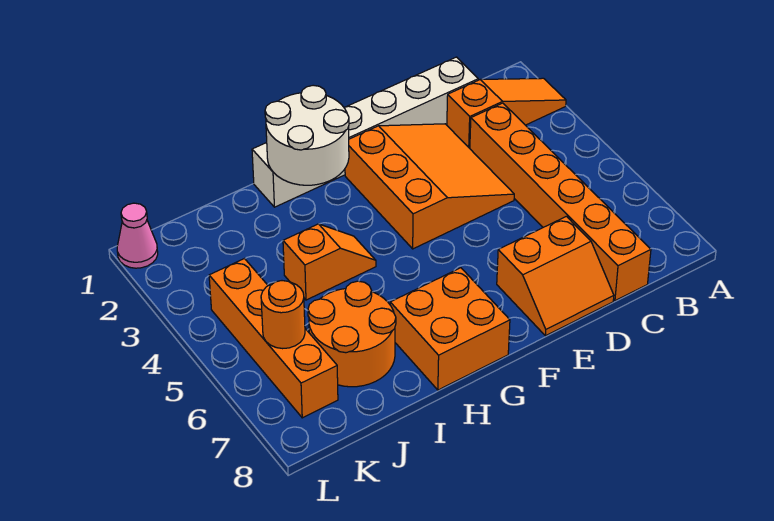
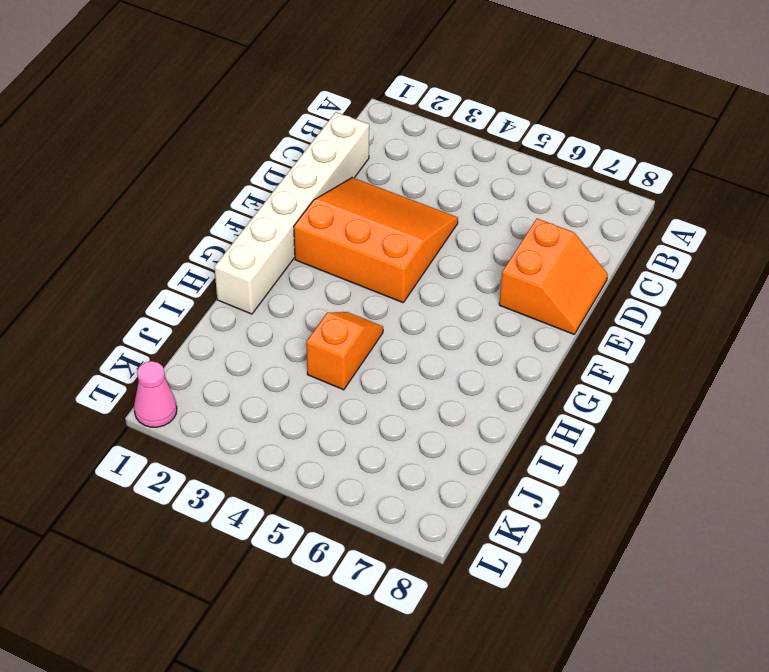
none -> orange slope A2:C2 level 1 top C
none -> orange brick C3:C8 level 1
none -> orange brick G7:H8 level 1

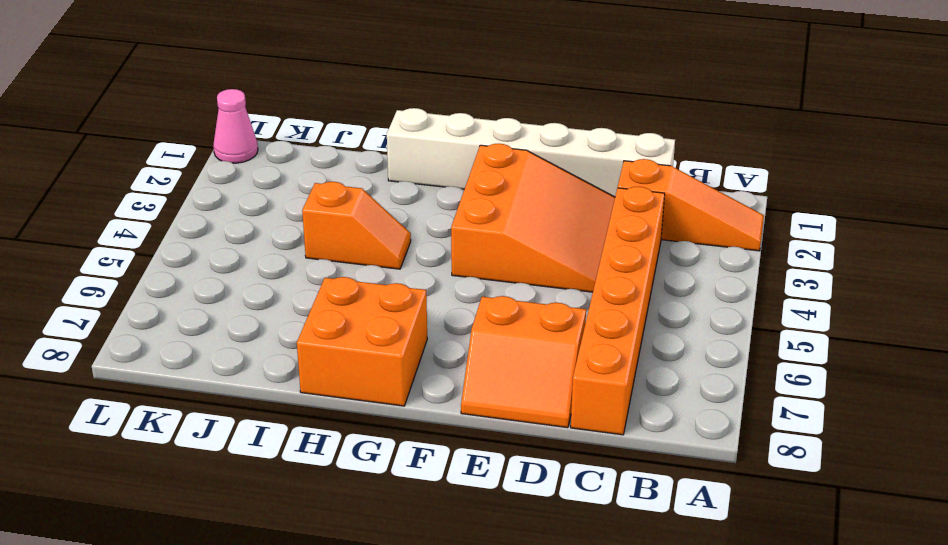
none -> orange round brick I6:J7 level 1
none -> orange brick K4:K7 level 1
none -> white round brick G1:H2 level 2

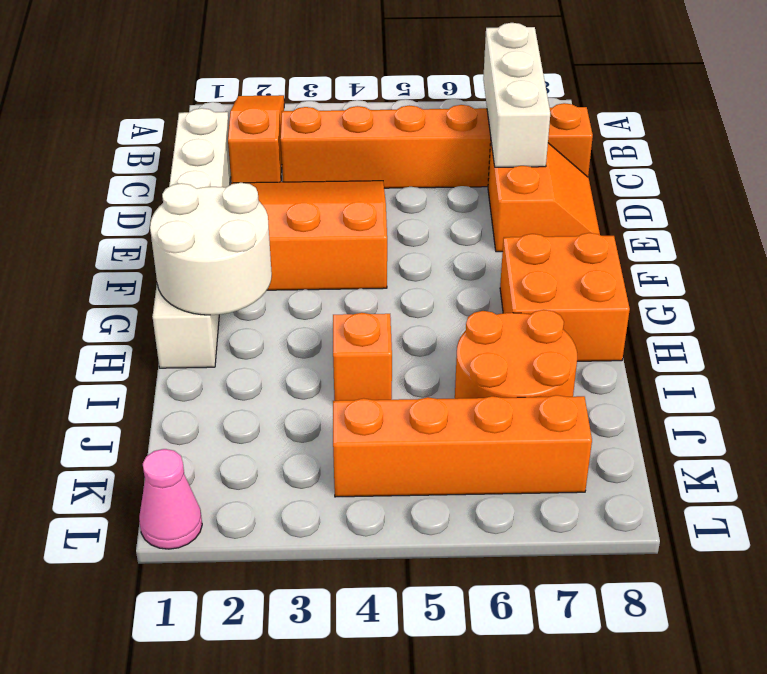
white brick B7:D7 level 2 -> none
none -> orange round brick K6 level 2

